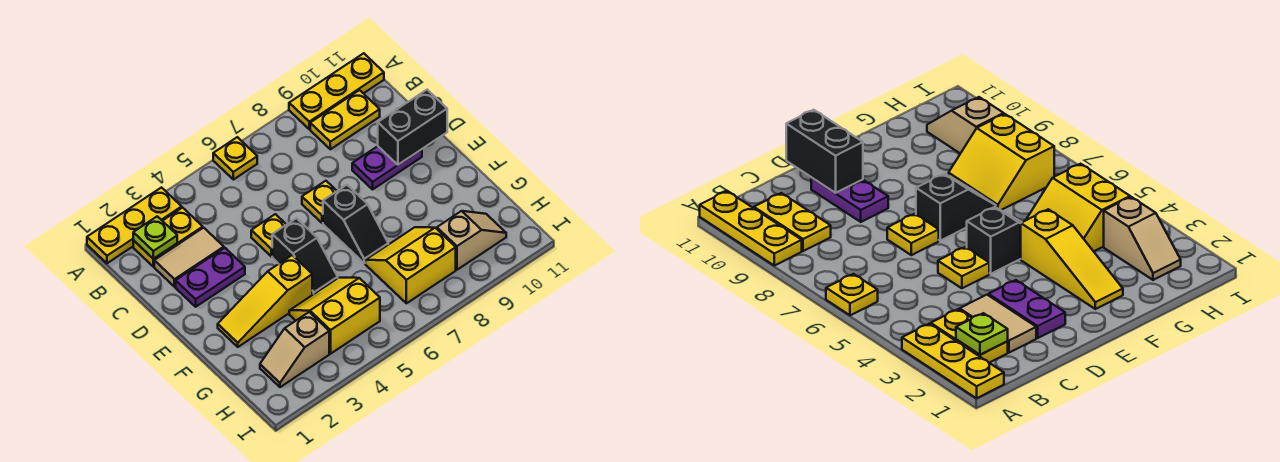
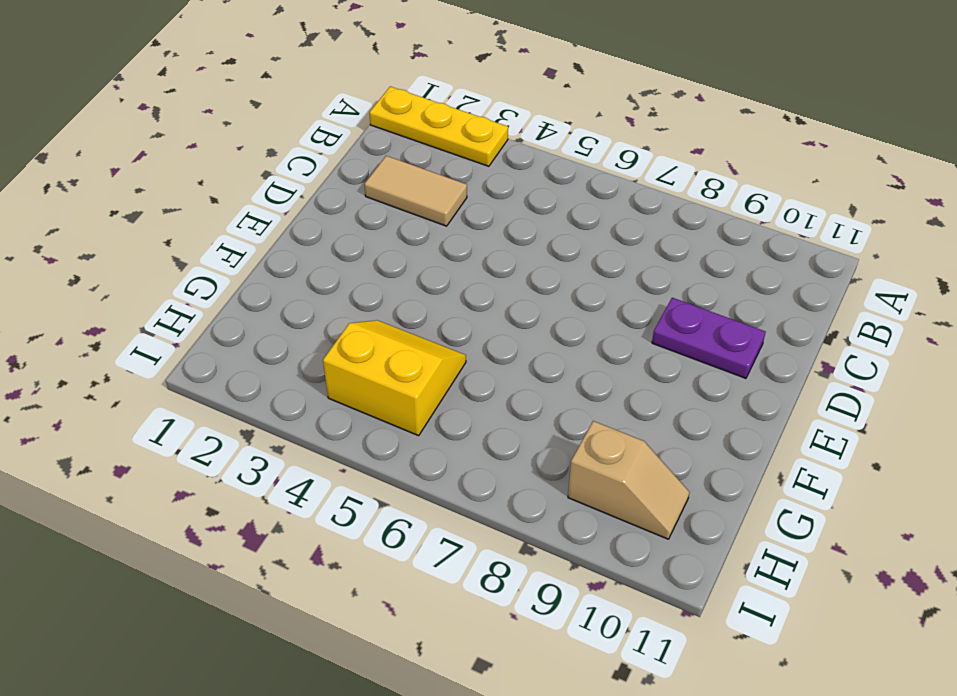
none -> yellow plate A6 level 1
none -> yellow plate A9:A11 level 1
none -> yellow plate B2:B3 level 1

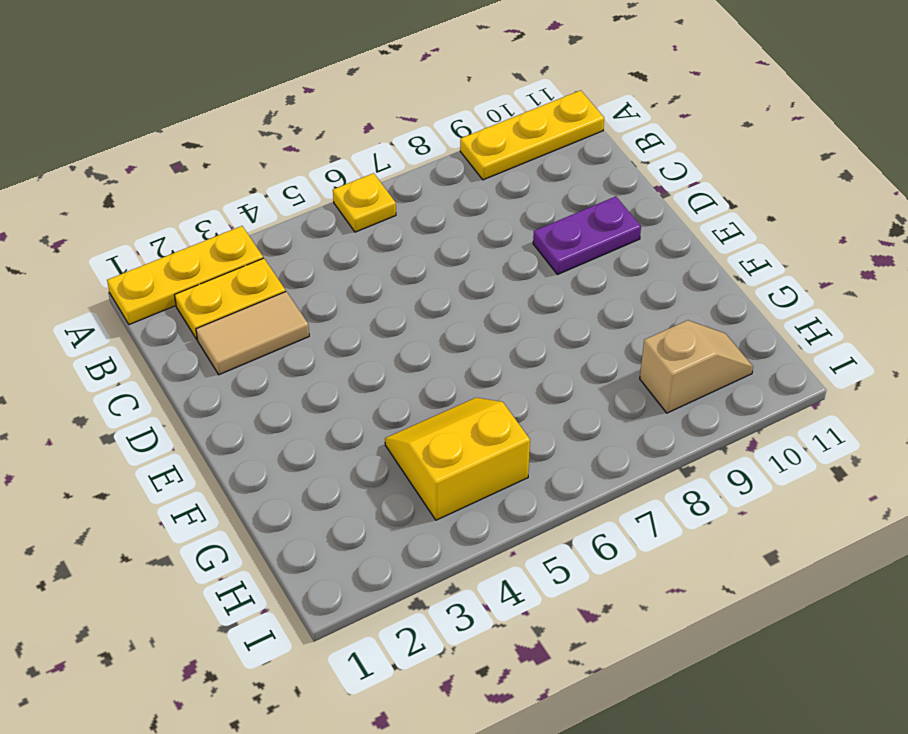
none -> yellow plate B9:B10 level 1
none -> purple plate D2:D3 level 1
none -> yellow plate D5 level 1

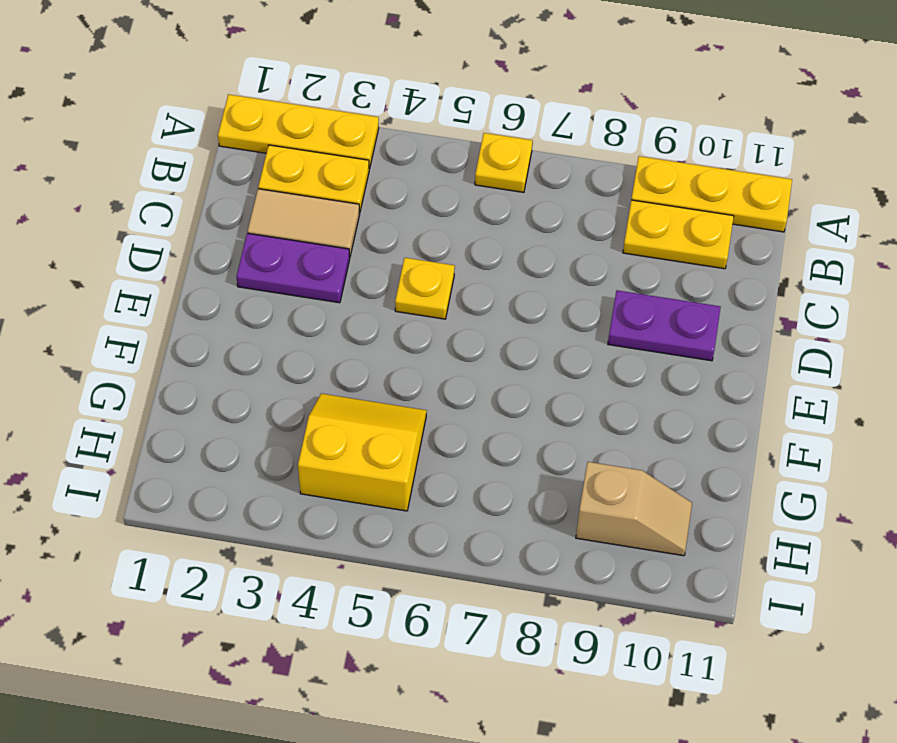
none -> yellow plate D7 level 1
none -> black slope E5:F5 level 1 top E
none -> black slope E7:F7 level 1 top E

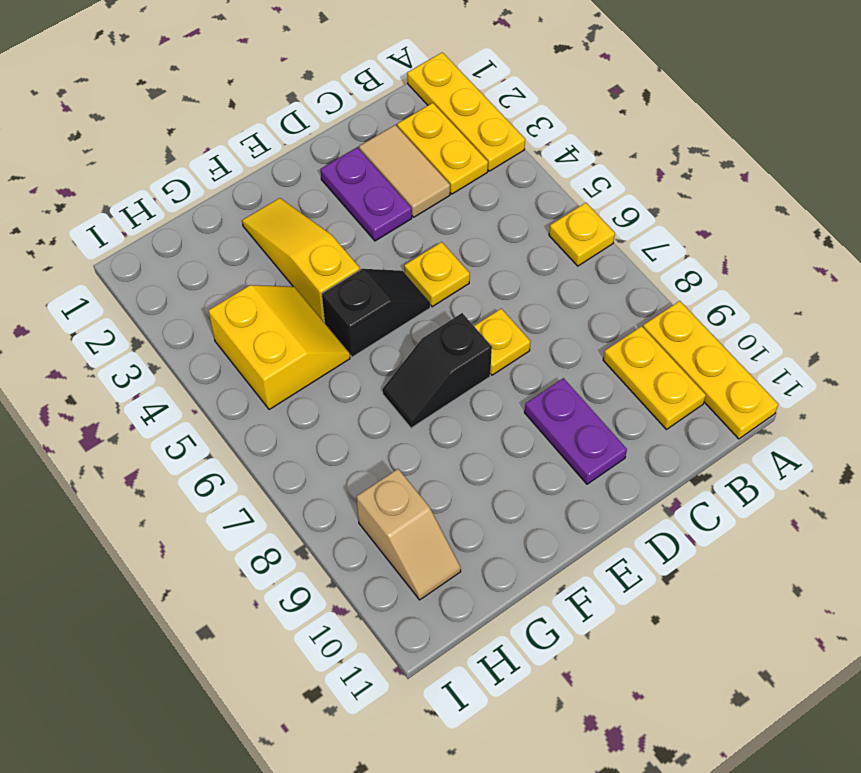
black slope E5:F5 level 1 top F -> black slope E5:F5 level 1 top E
none -> yellow slope G7:H8 level 1 top H
none -> tan slope H2:H3 level 1 top 3
none -> lime plate B2 level 2

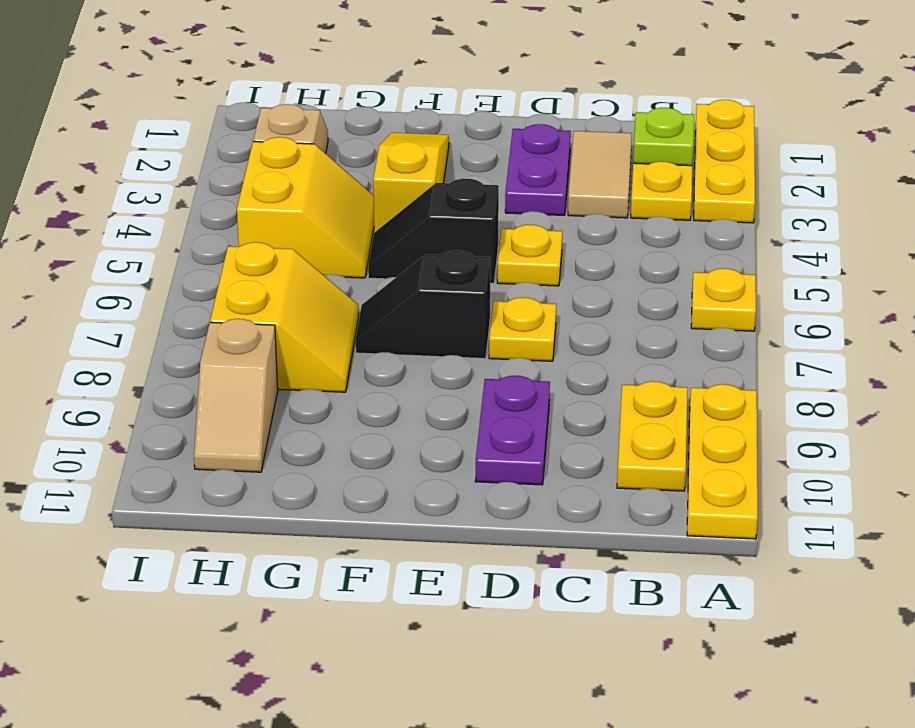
none -> black brick D10:D11 level 2

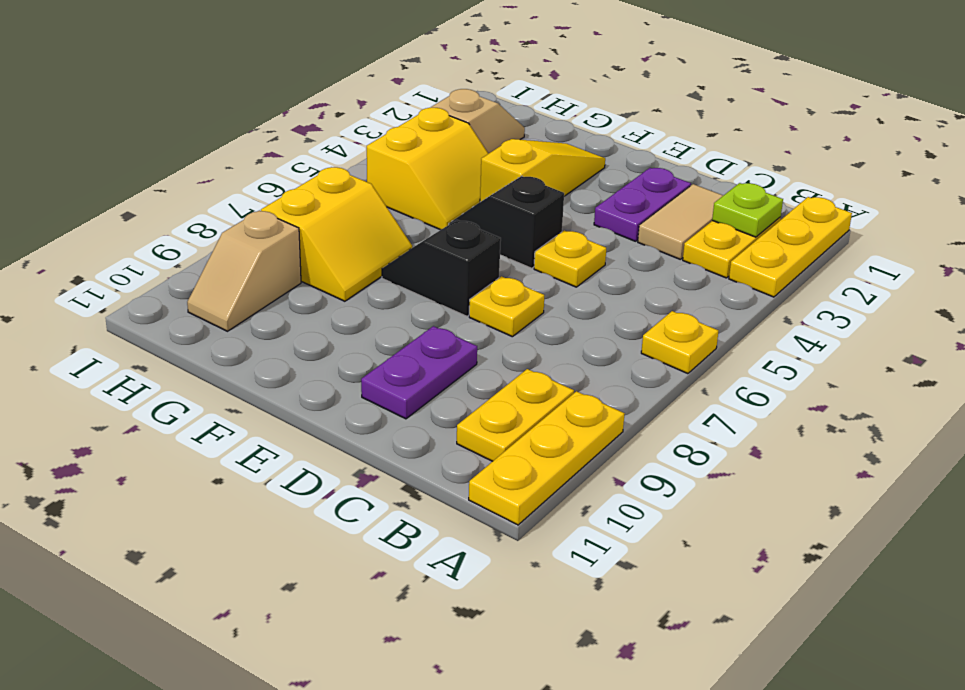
none -> black brick D10:D11 level 2

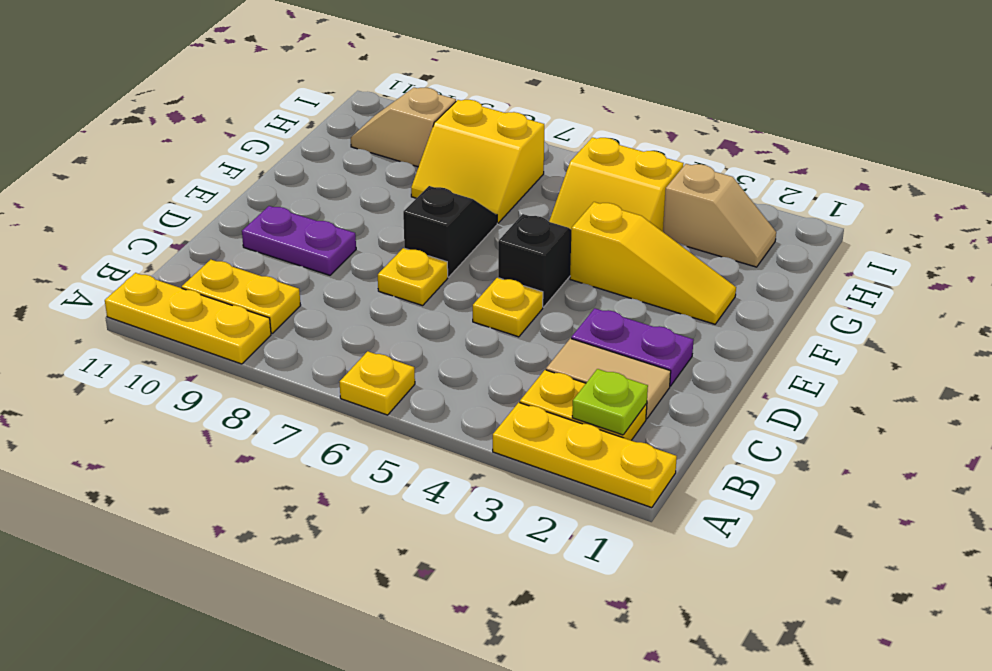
none -> black brick D10:D11 level 2

